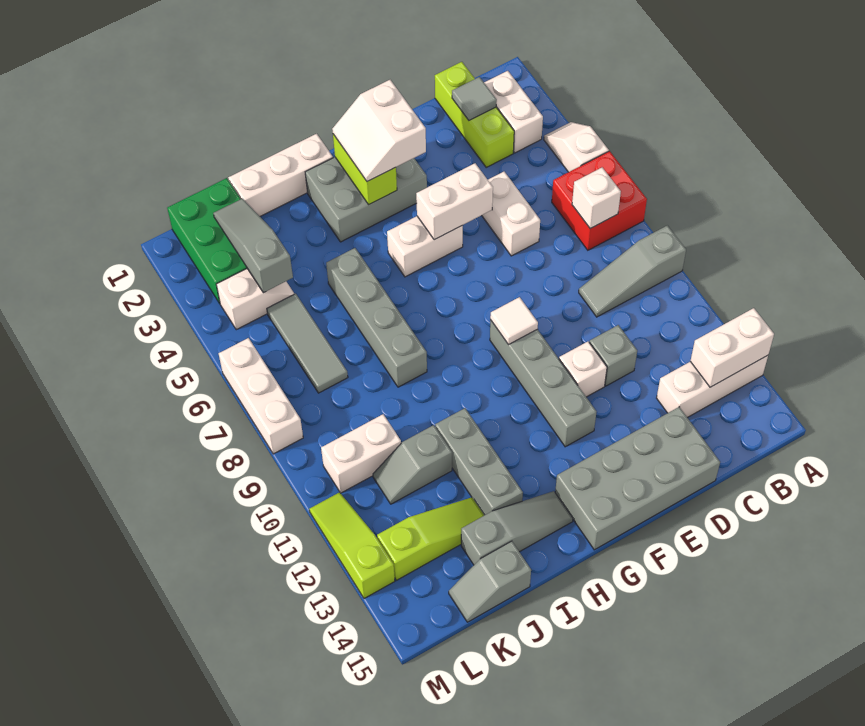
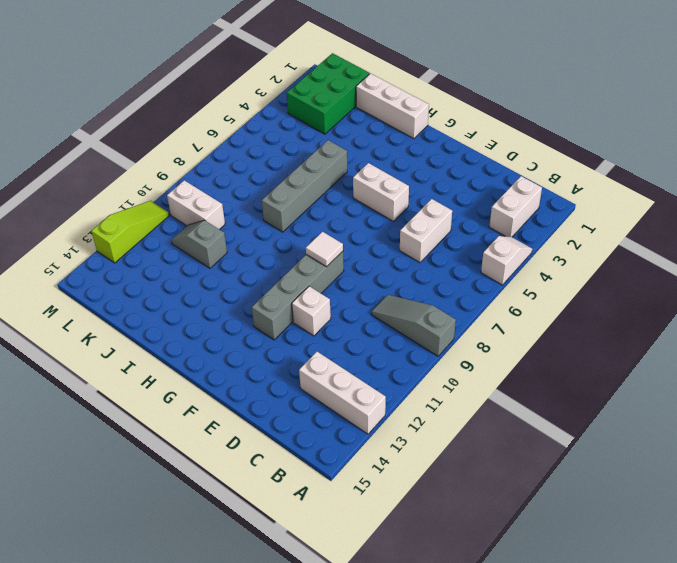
none -> red brick A6:B7 level 1
none -> lime brick C1:C3 level 1
none -> grey brick D11 level 1
none -> grey brick D14:G15 level 1

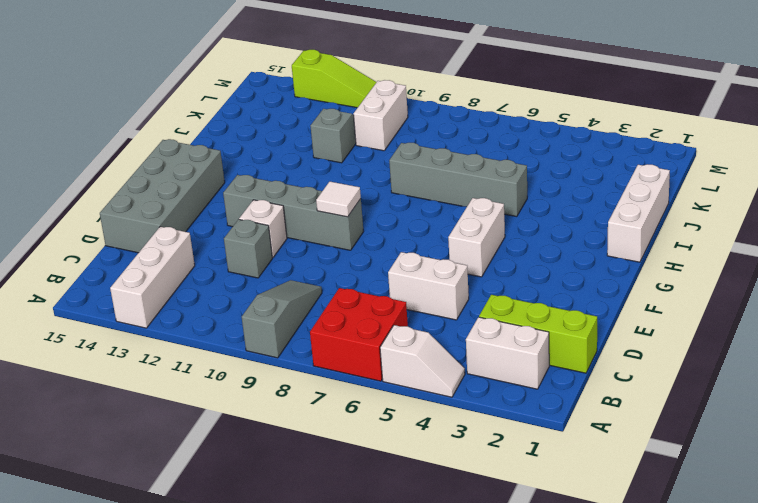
none -> grey brick F2:H3 level 1
none -> grey slope H14:J14 level 1 top J
none -> grey brick I11:I13 level 1
none -> lime slope J13:L13 level 1 top L

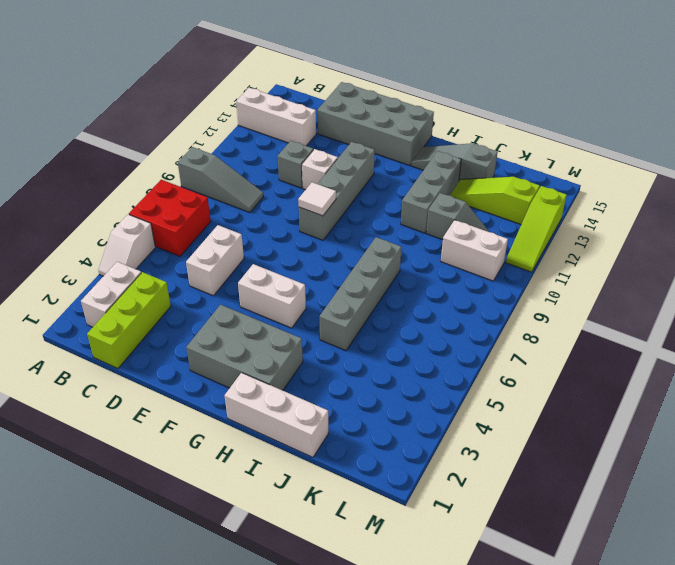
none -> grey slope J15:K15 level 1 top J
none -> green brick K1:L3 level 1
none -> white slope K4:L4 level 1 top L
none -> grey tile K5:K7 level 1

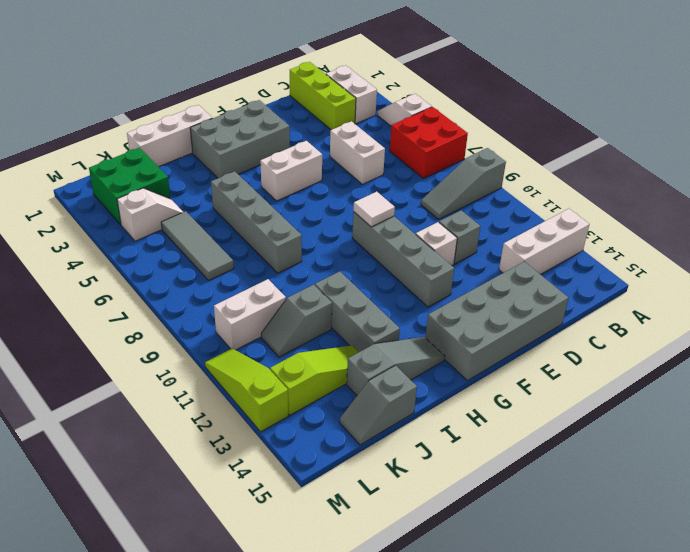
green brick K2:L3 level 1 -> green brick K1:L3 level 1
none -> white brick M6:M8 level 1
none -> white brick A13:B13 level 2
none -> white brick B7 level 2
none -> grey tile C2 level 2

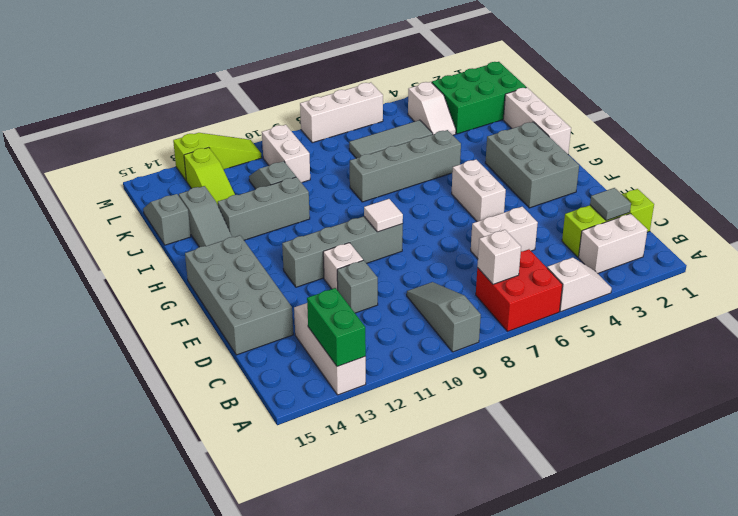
green brick A13:B13 level 2 -> white brick A13:B13 level 2
none -> white brick E5:F5 level 2
none -> lime brick G2:G3 level 2
none -> grey slope K2:K4 level 2 top 4
none -> white slope F2:G3 level 3 top F

